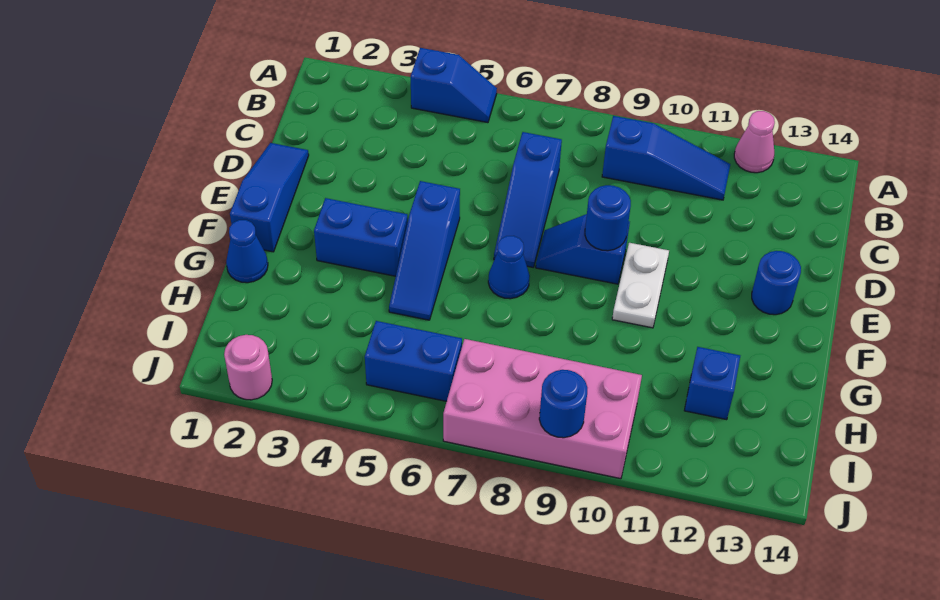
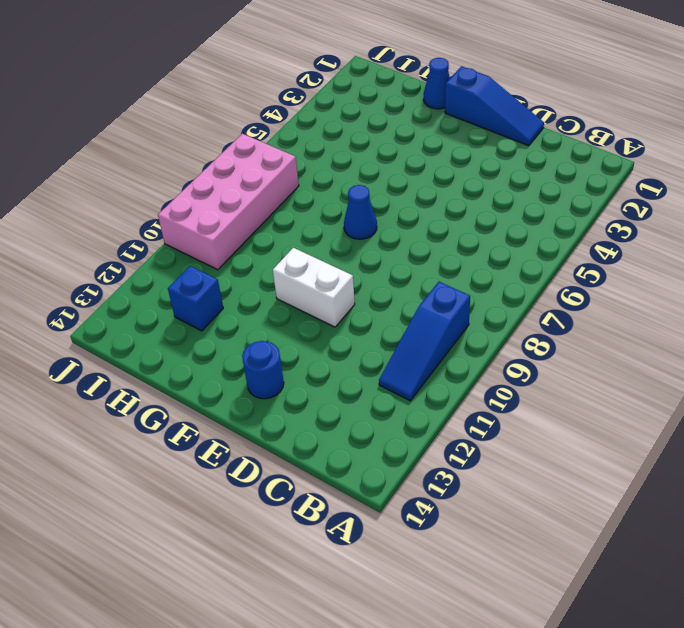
white brick E10:F10 level 1 -> white plate E10:F10 level 1
none -> blue slope A4:A5 level 1 top 4
none -> pink cone A12 level 1
none -> blue slope C7:E7 level 1 top C

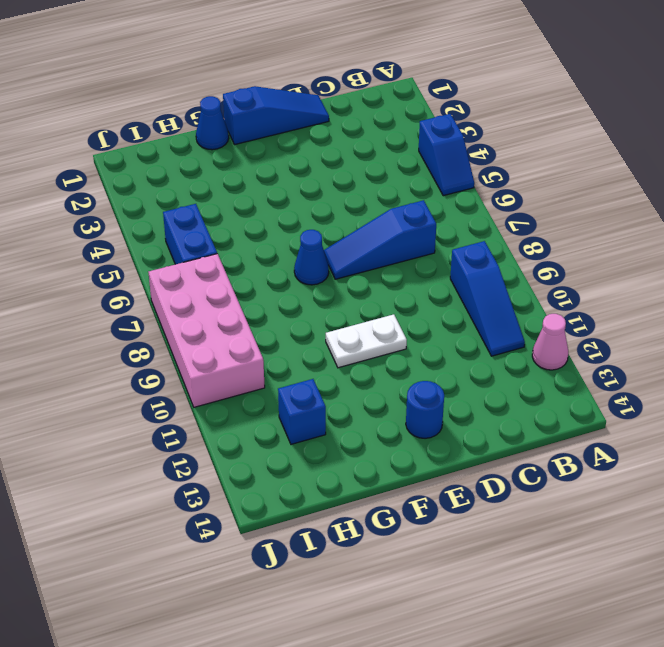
none -> blue slope E5:G5 level 1 top E
none -> blue slope E8:E9 level 1 top 9
none -> blue brick F3:F4 level 1

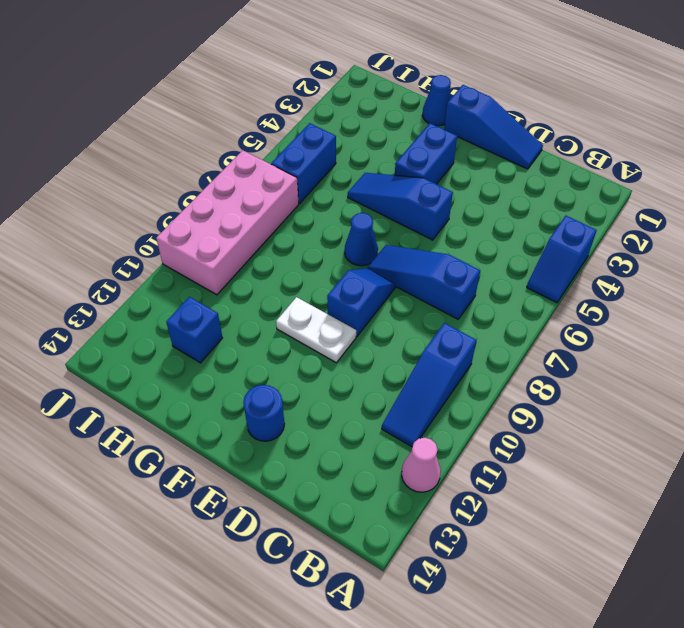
none -> pink round brick J2 level 1
none -> blue round brick E9 level 2
none -> blue round brick J9 level 2

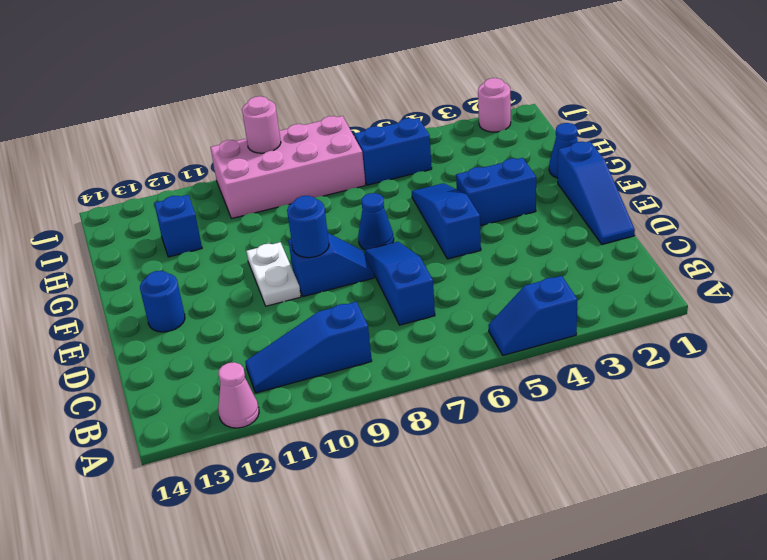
pink round brick J9 level 2 -> blue round brick J9 level 2

